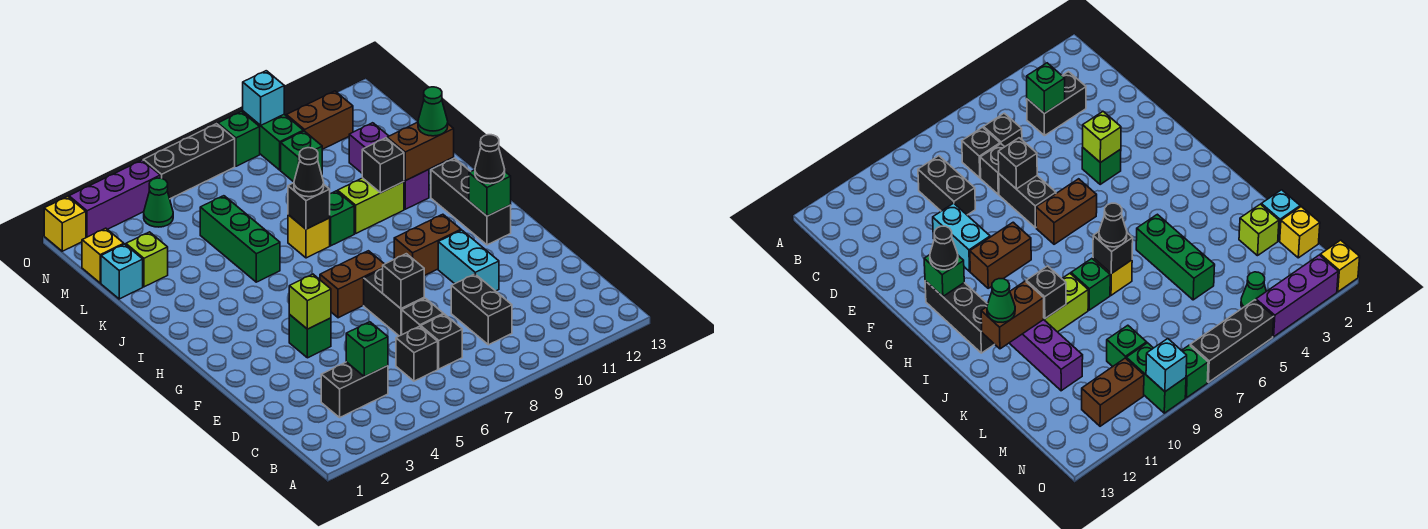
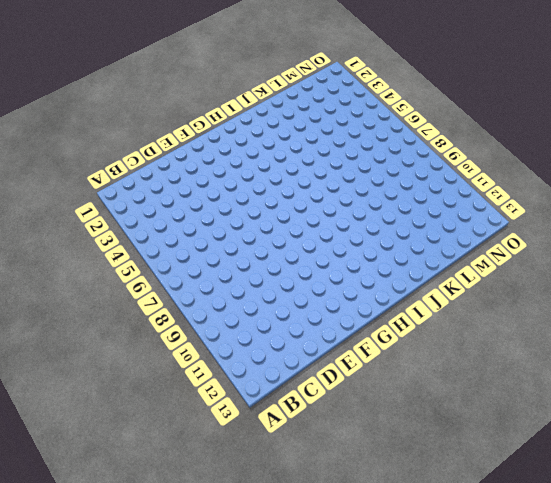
none -> black brick C3:C4 level 1
none -> black brick C6 level 1
none -> black brick C7 level 1
none -> black brick C9:D9 level 1

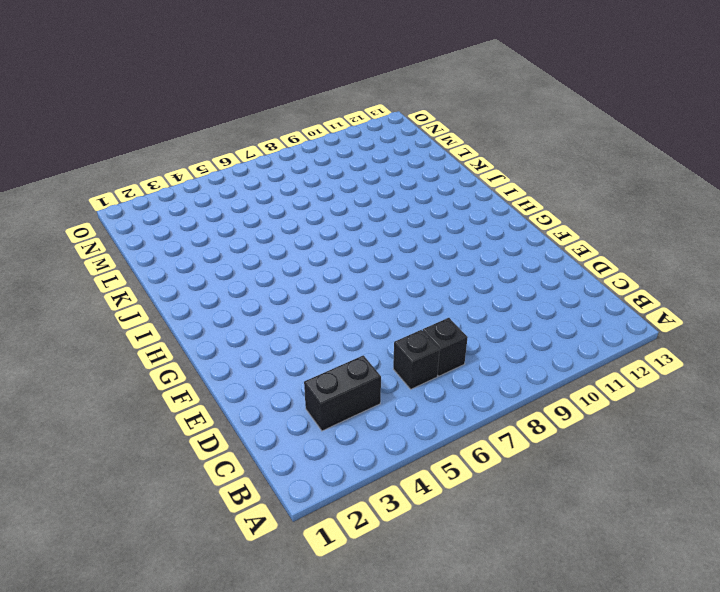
none -> black brick C9:D9 level 1
none -> black brick D7 level 1
none -> black brick E7:F7 level 1
none -> cyan brick E10:F10 level 1

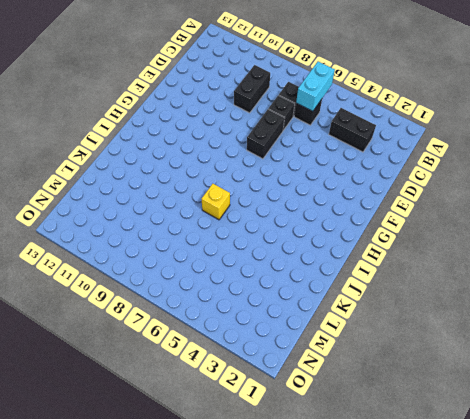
cyan brick B6:C6 level 2 -> cyan brick E10:F10 level 1
none -> green brick F4 level 1
none -> brown brick G6:G7 level 1
none -> brown brick G9:G10 level 1
none -> black brick G12:I12 level 1

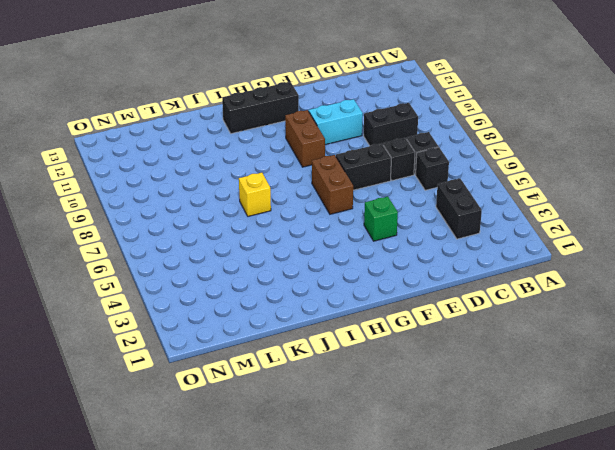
none -> green brick J5:L5 level 1
none -> green brick J8 level 1
none -> lime brick J9:J10 level 1
none -> purple brick J11:L11 level 1

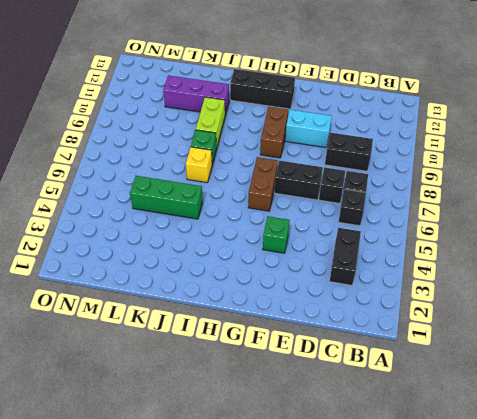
none -> cyan brick L1 level 1
none -> lime brick L2 level 1
none -> yellow brick M1 level 1
none -> green brick M9 level 1

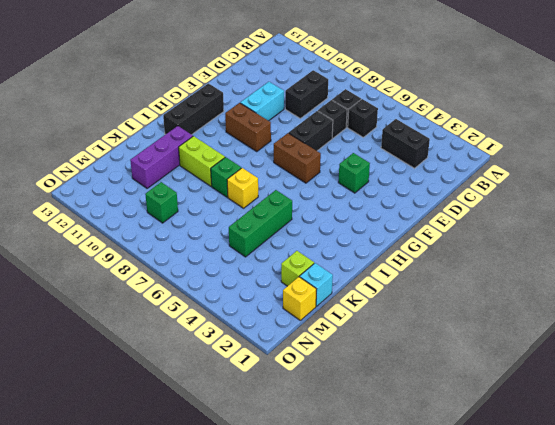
none -> green cone N4 level 1
none -> green brick N9:O9 level 1
none -> brown brick N10:N11 level 1
none -> yellow brick O1 level 1

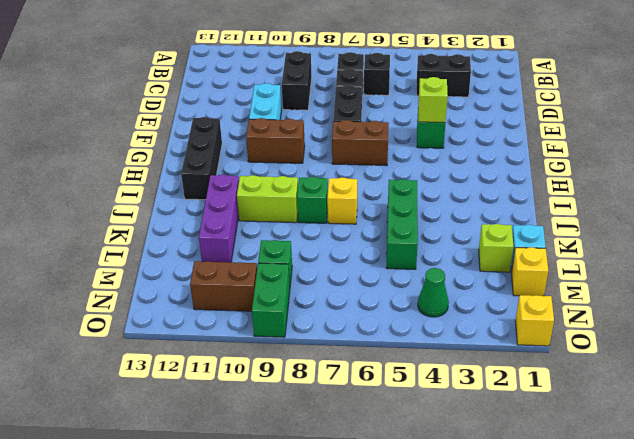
none -> purple brick O2:O4 level 1
none -> black brick O5:O7 level 1
none -> green brick O8 level 1
none -> green brick C4 level 2

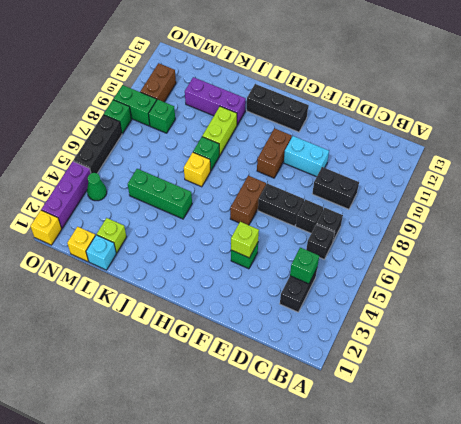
none -> black brick E7 level 2
none -> green brick G12 level 2
none -> black brick J7 level 2
none -> black brick J10 level 2

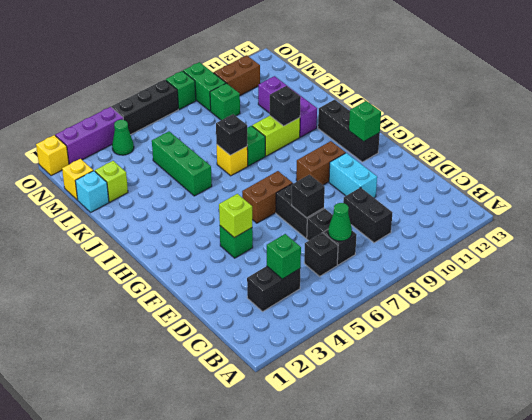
green cone C7 level 2 -> green cone J12 level 3
none -> brown brick J11:J12 level 2
none -> cyan brick O9 level 2
none -> black cone G12 level 3
none -> black cone J7 level 3

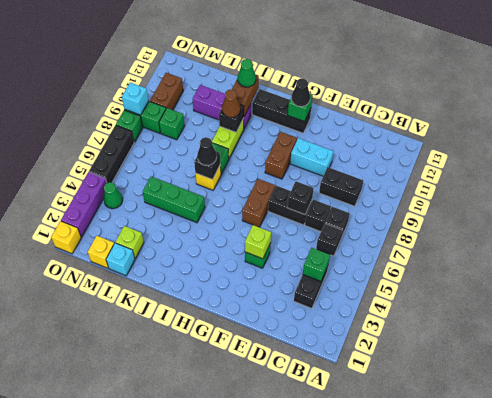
brown cone J10 level 3 -> none

